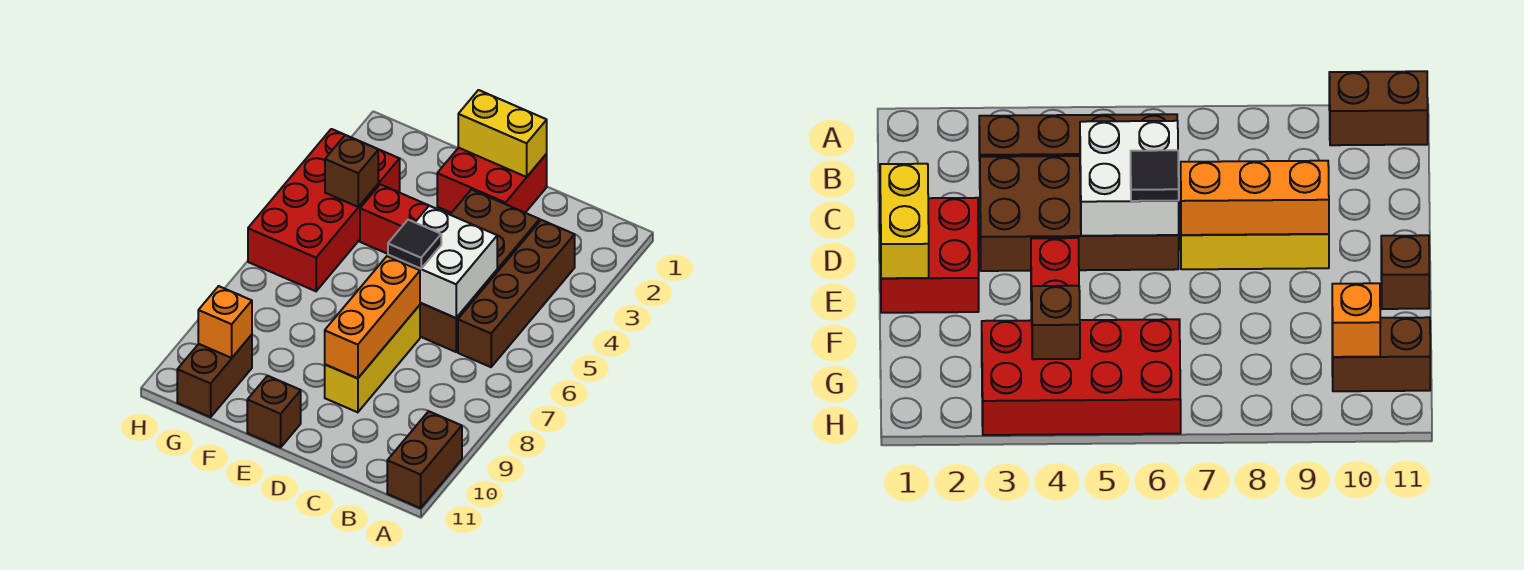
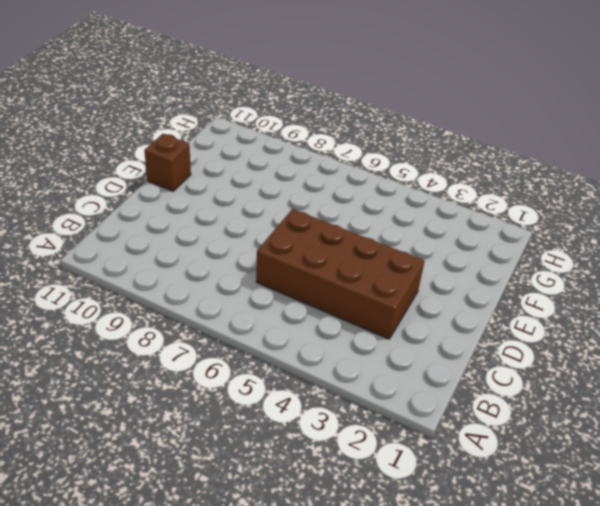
none -> brown brick A10:A11 level 1
none -> brown brick B3:B6 level 1
none -> red brick D1:E2 level 1

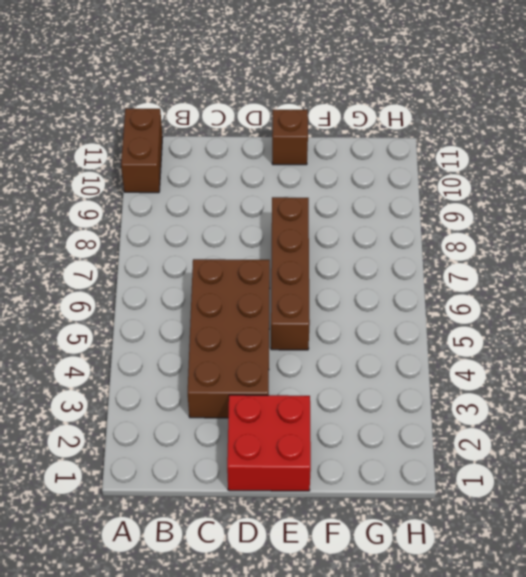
brown brick E5:E8 level 1 -> brown brick B3:B6 level 1
none -> yellow brick D7:D9 level 1
none -> red brick E4:F4 level 1
none -> red brick G3:H6 level 1

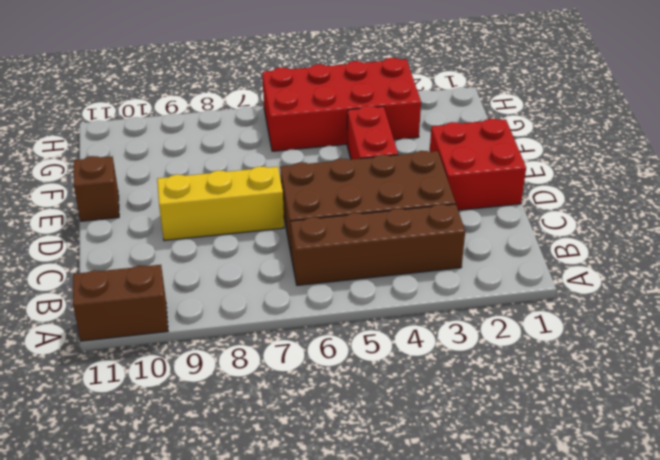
none -> brown brick G10:G11 level 1
none -> white brick C5:D6 level 2
none -> yellow brick D1:E1 level 2

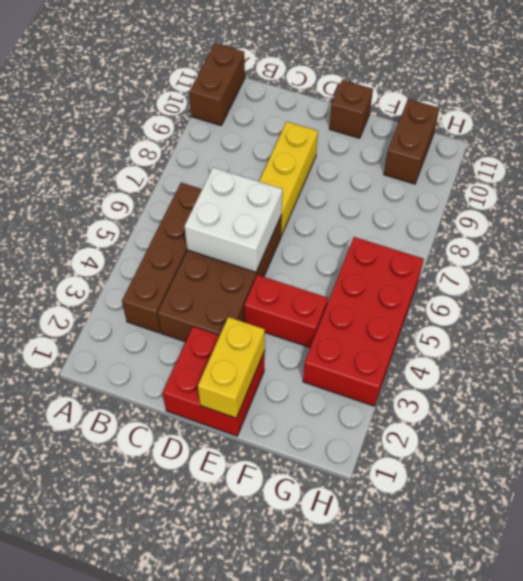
yellow brick E1:E2 level 2 -> yellow brick D1:E1 level 2
none -> orange brick D7:D9 level 2
none -> brown brick G4 level 2
none -> orange brick G10 level 2

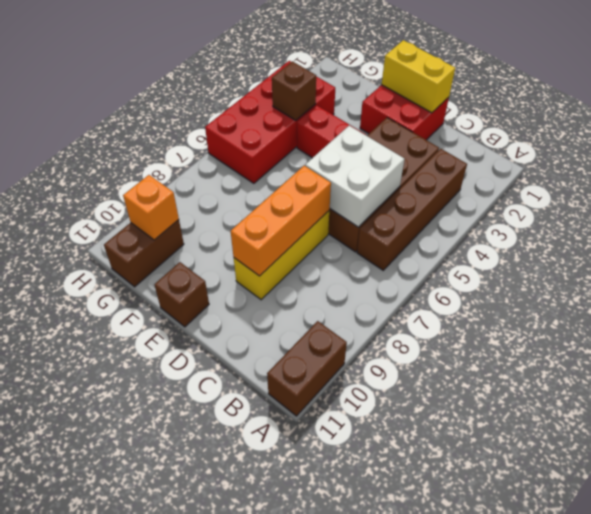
none -> black tile D6 level 3

